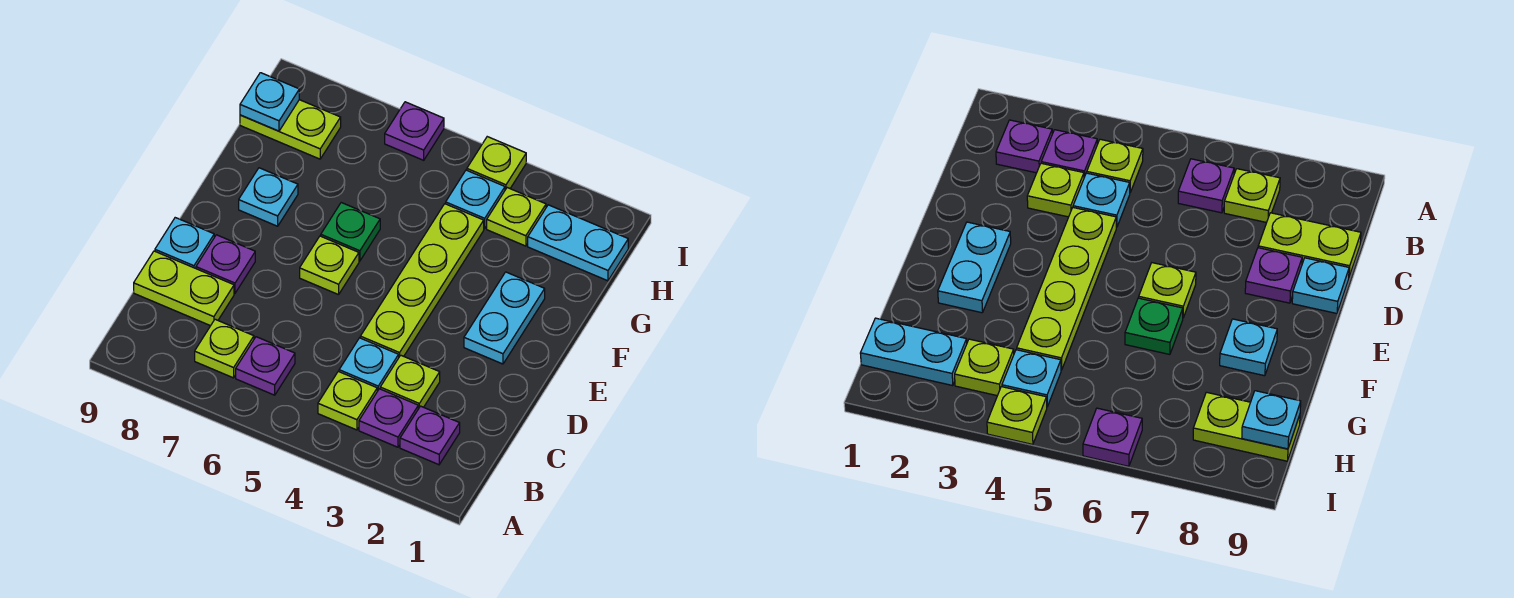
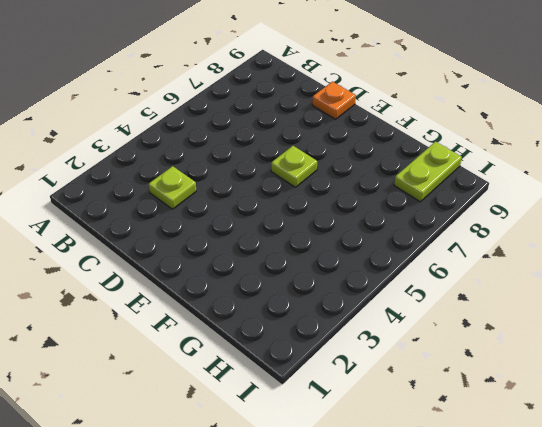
orange plate D9 level 1 -> cyan plate D9 level 1
none -> purple plate B2 level 1
none -> purple plate B3 level 1
none -> lime plate B4 level 1

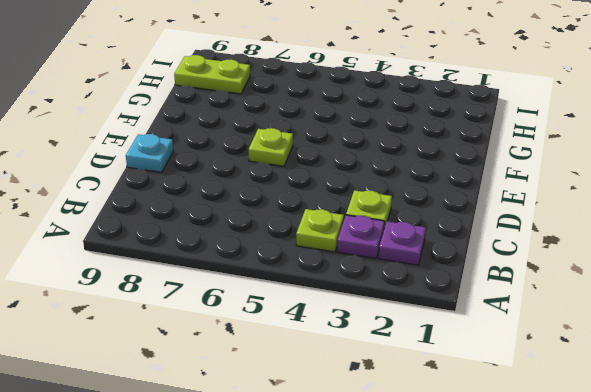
none -> purple plate B6 level 1
none -> lime plate B7 level 1
none -> cyan plate C4 level 1

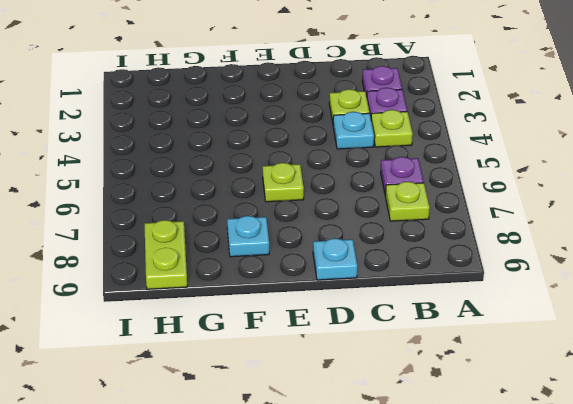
none -> lime plate C8:C9 level 1
none -> lime plate D4:G4 level 1
none -> purple plate D8 level 1

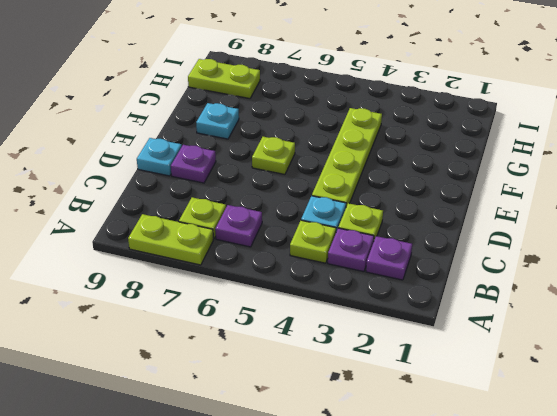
lime plate A7:A8 level 1 -> lime plate C8:C9 level 1
none -> cyan plate E2:F2 level 1
none -> green plate F6 level 1
none -> cyan plate H1:H2 level 1

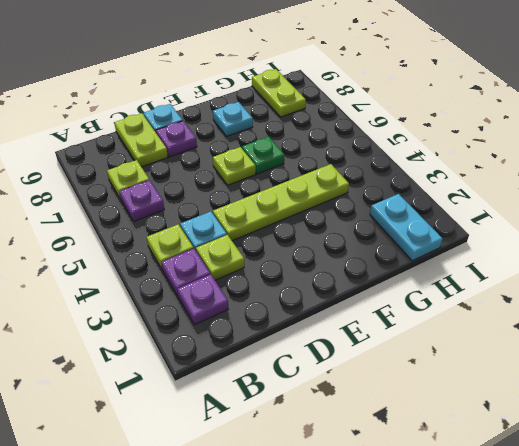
none -> cyan plate E2:F2 level 1
none -> lime plate H3 level 1
none -> cyan plate H4 level 1

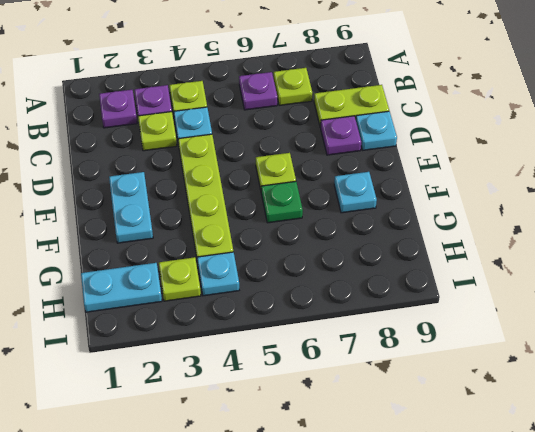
none -> lime plate H8:H9 level 1
none -> lime plate I4 level 1
none -> purple plate I6 level 1

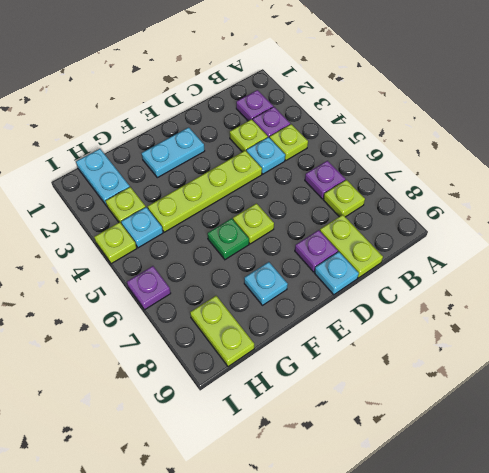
none -> cyan plate H9 level 2

